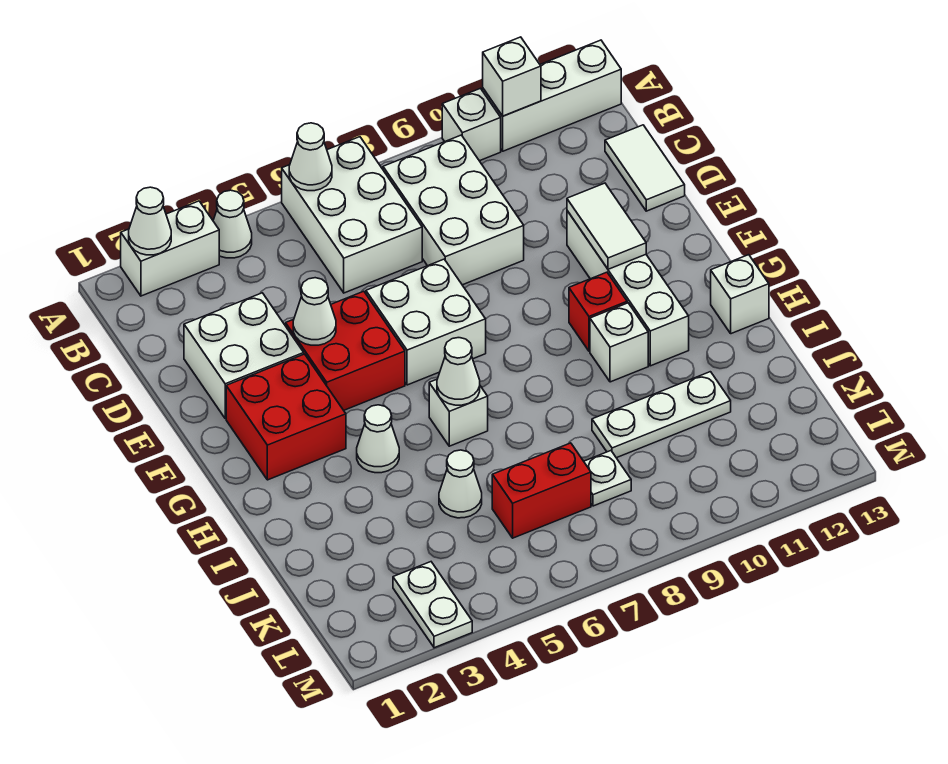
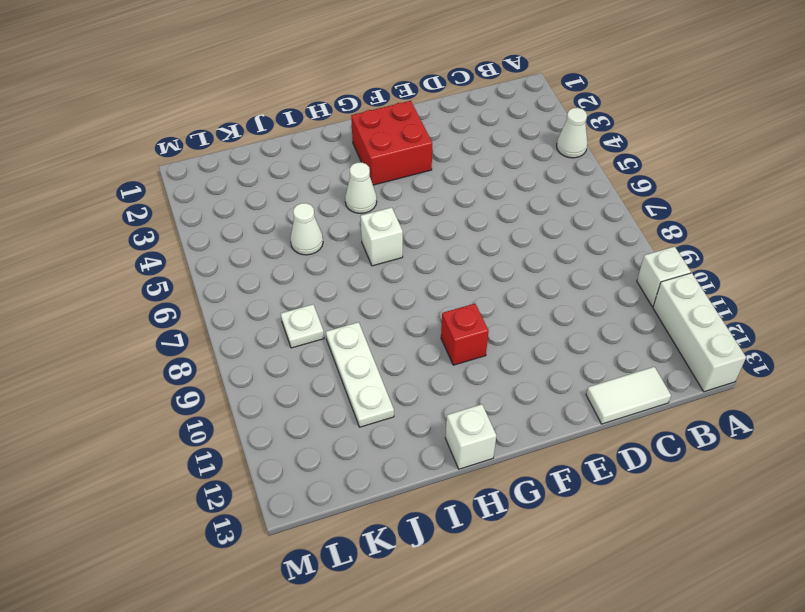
none -> white brick A2:A3 level 1
none -> white brick A6:C7 level 1
none -> white brick B8:D9 level 1

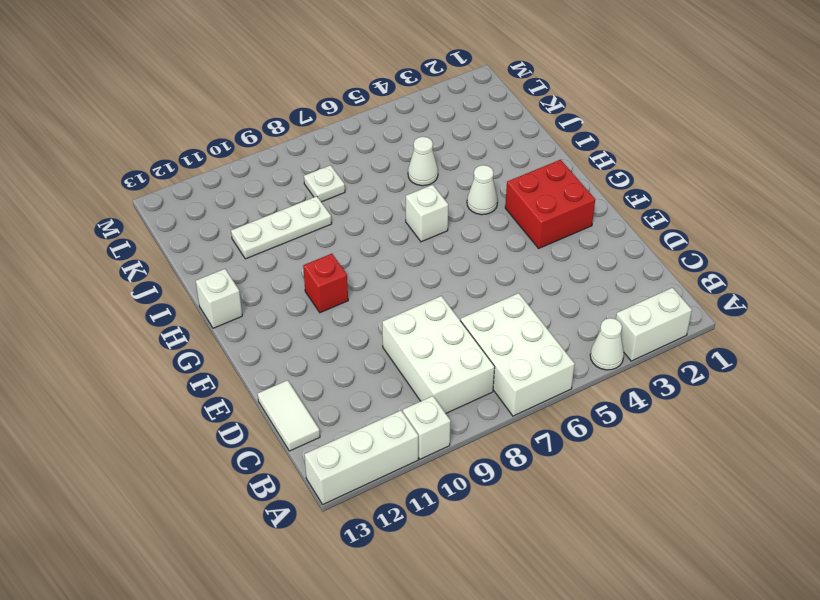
none -> white brick D2:E3 level 1
none -> red brick E4:F5 level 1
none -> white brick E6:F7 level 1

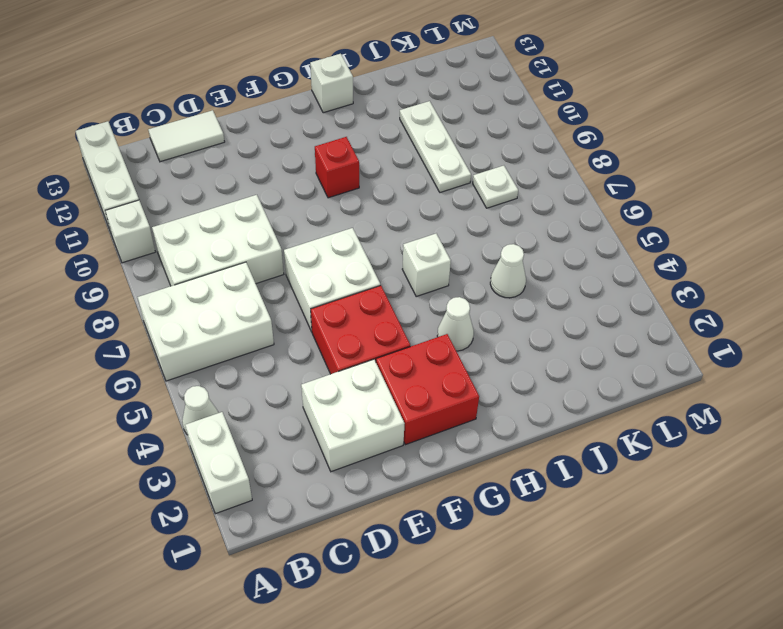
none -> white brick E11:H11 level 1
none -> white brick H10 level 1
none -> red brick K6:K7 level 1

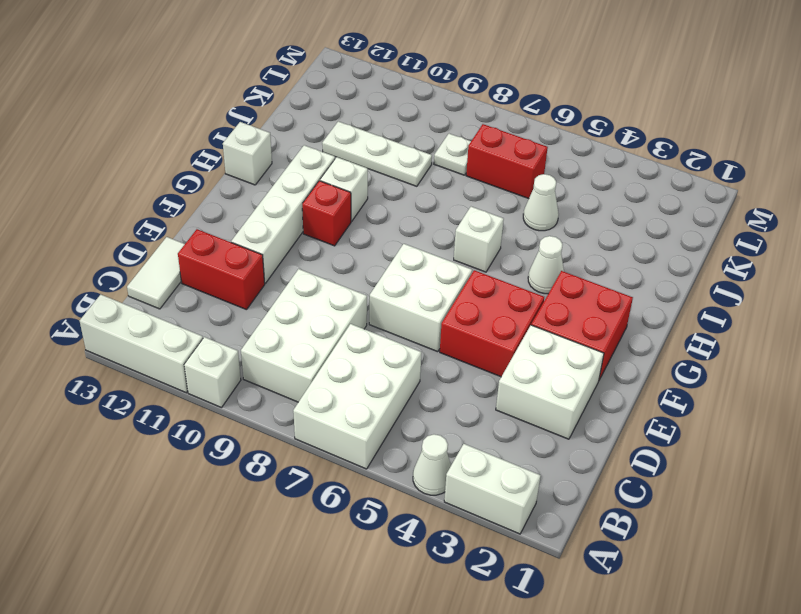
red brick D11:D12 level 1 -> none
none -> white plate L3:M3 level 1
none -> white cone A2 level 2
none -> white cone A6 level 2

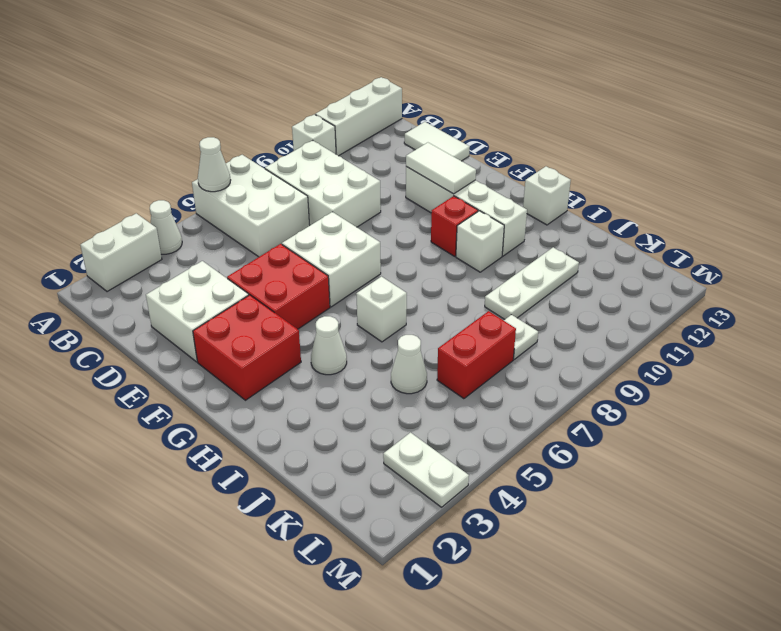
none -> white cone A2 level 2
none -> white brick A11 level 2
none -> white cone E4 level 2

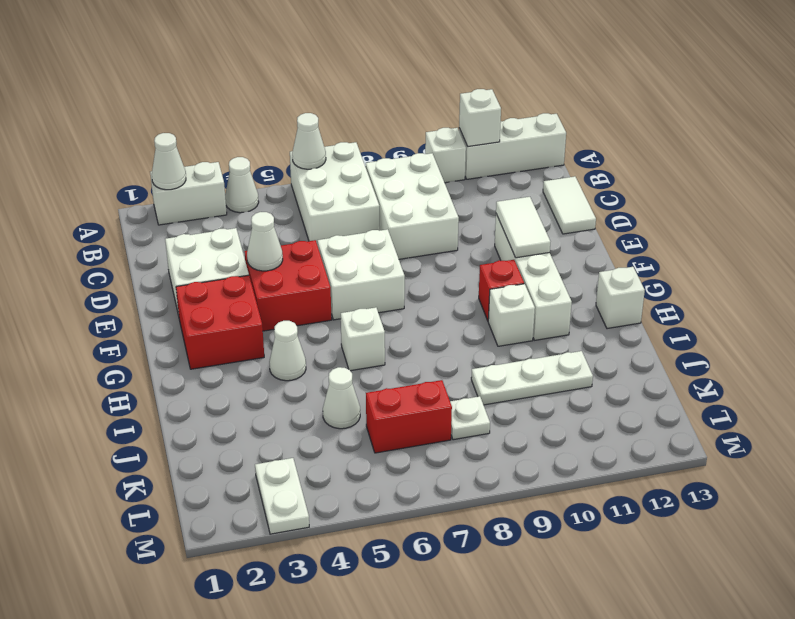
none -> white cone H6 level 2

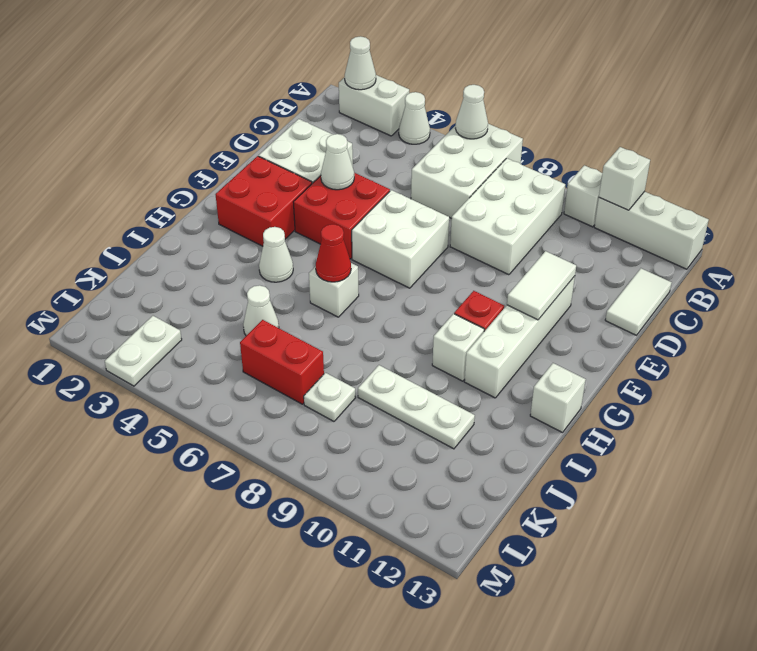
red cone H6 level 2 -> white cone H6 level 2

